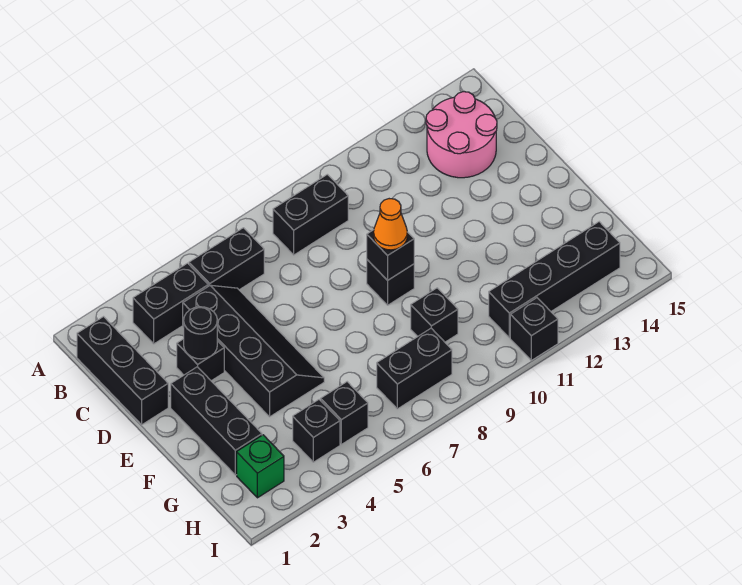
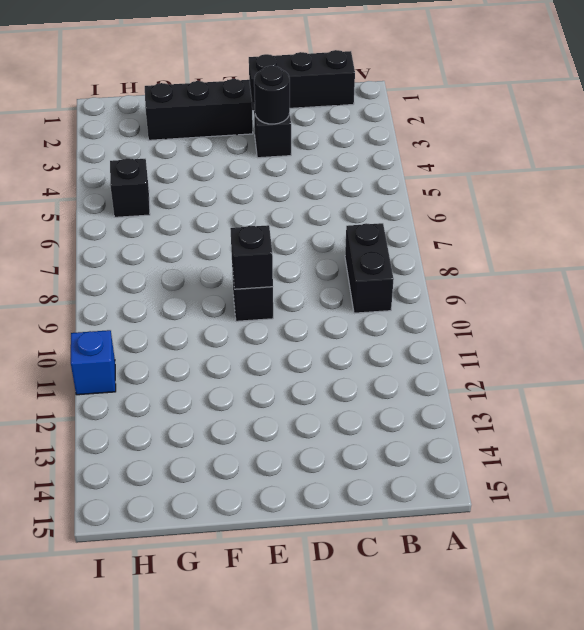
blue brick I11 level 1 -> black brick I11 level 1
none -> black brick B3:B4 level 1
none -> black brick B5:B6 level 1
none -> pink round brick B13:C14 level 1

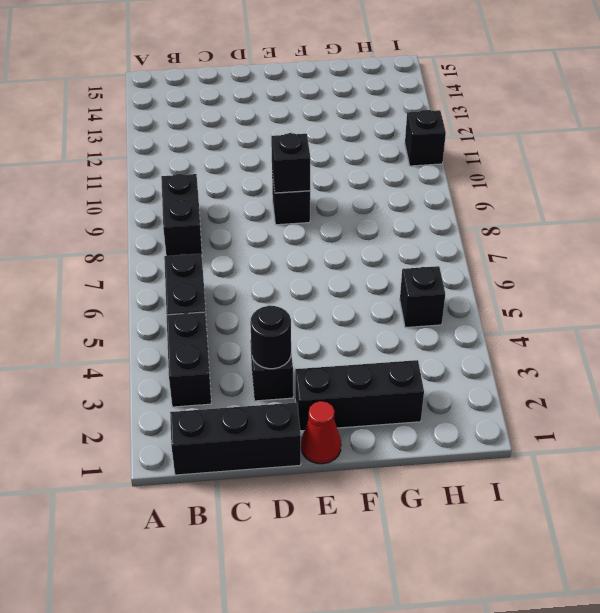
red cone E1 level 1 -> none
none -> pink round brick B13:C14 level 1
none -> black slope C4:F5 level 1 top 4
none -> black brick G9 level 1

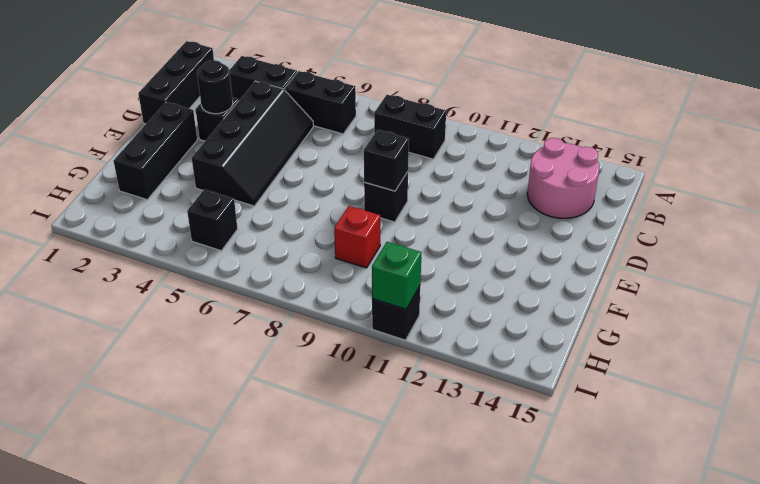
red brick G9 level 1 -> black brick G9 level 1
green brick I11 level 2 -> green brick H2 level 1
none -> black brick H4 level 1
none -> black brick H7:H8 level 1
none -> black brick H11:H14 level 1

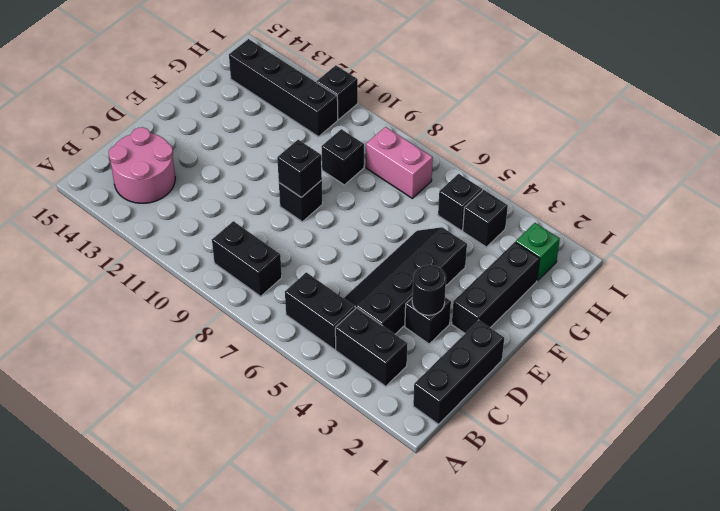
pink brick H7:H8 level 1 -> black brick H7:H8 level 1
none -> orange cone E9 level 3

